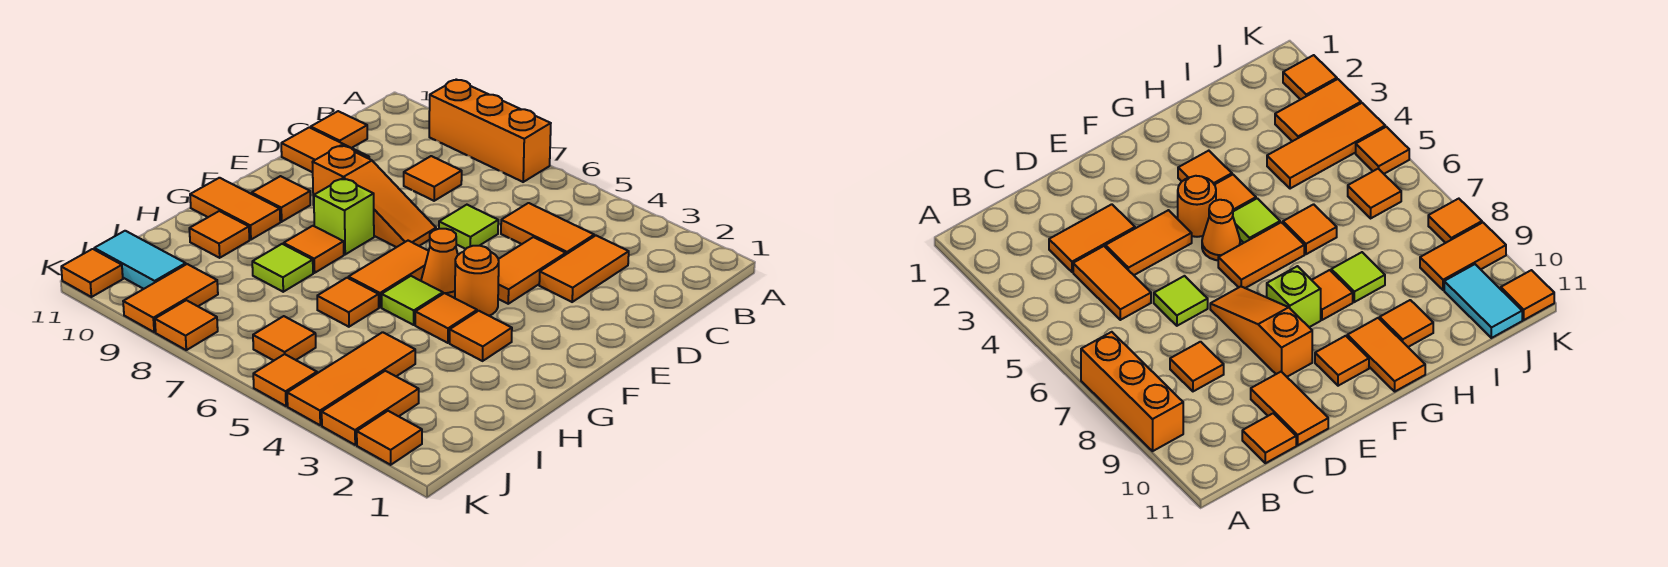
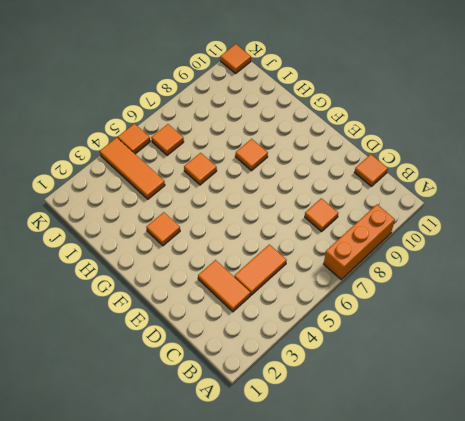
none -> orange tile D4:E4 level 1
none -> lime tile D6 level 1
none -> orange tile D10:D11 level 1
none -> orange slope E7:E9 level 1 top 9

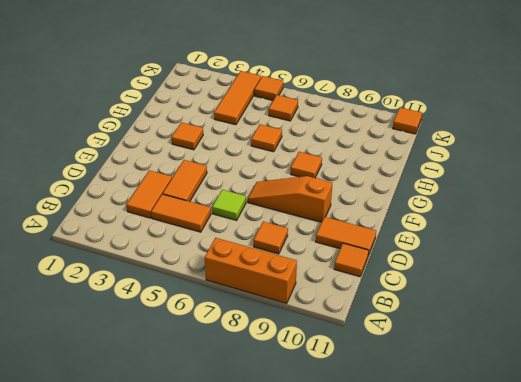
none -> orange round brick F4 level 1
none -> orange cone F5 level 1
none -> orange tile F6:G6 level 1
none -> lime brick F8 level 1

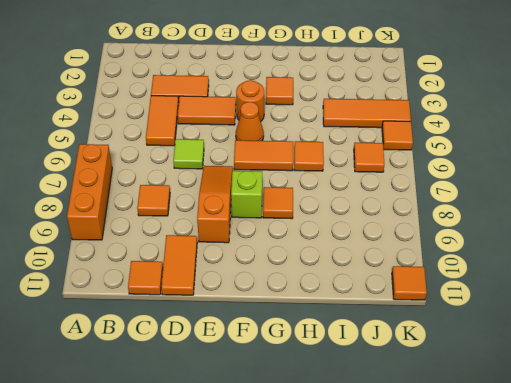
none -> orange tile F10 level 1
none -> orange tile G4 level 1
none -> lime tile G5 level 1
none -> orange tile G10:G11 level 1

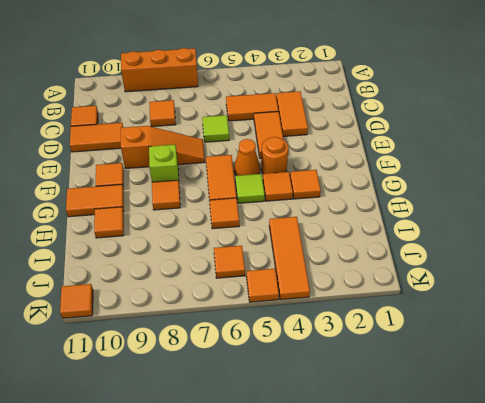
none -> lime tile H8 level 1
none -> orange tile J3:K3 level 1
none -> orange tile J9:K9 level 1
none -> cyan tile J10:J11 level 1

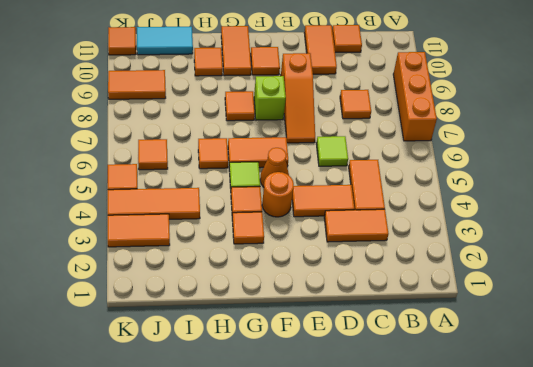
cyan tile I11:J11 level 1 -> cyan tile J10:J11 level 1
none -> lime tile H8 level 1
none -> orange tile K2 level 1
none -> orange tile K8 level 1

